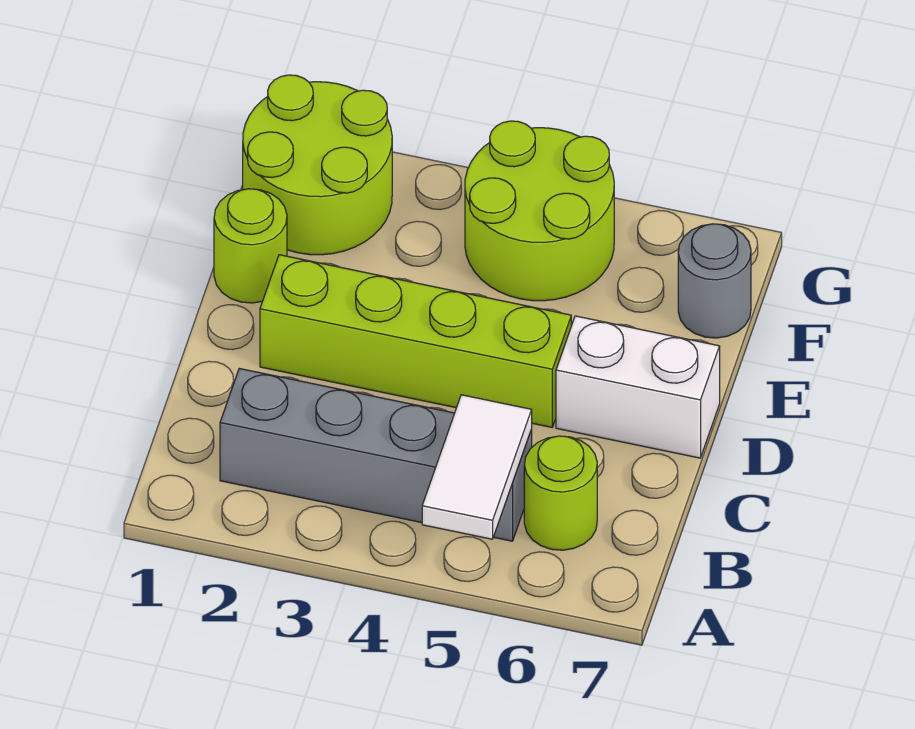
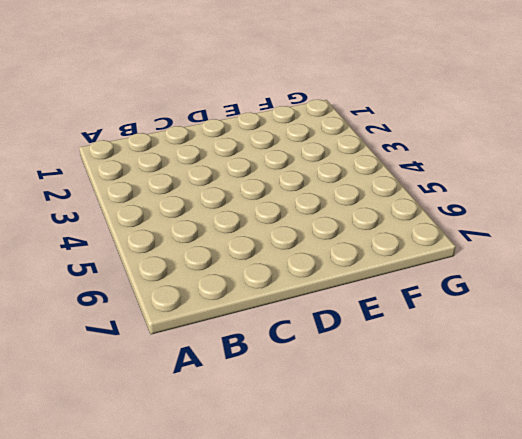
none -> grey brick B2:B5 level 1
none -> lime round brick B6 level 1

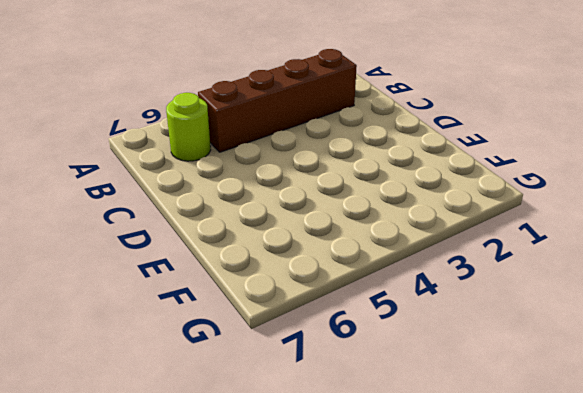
brown brick B2:B5 level 1 -> grey brick B2:B5 level 1
none -> lime brick D2:D5 level 1
none -> white brick D6:D7 level 1

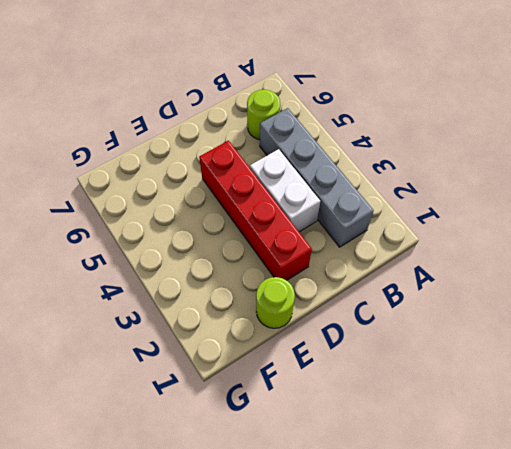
white brick C3:C4 level 1 -> white brick D6:D7 level 1
red brick D2:D5 level 1 -> lime brick D2:D5 level 1
none -> lime round brick F1:G2 level 1
none -> lime round brick F4:G5 level 1

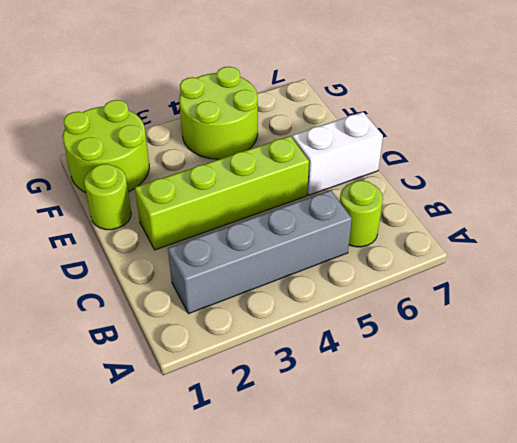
none -> grey round brick F7 level 1
none -> white tile A5:B5 level 2

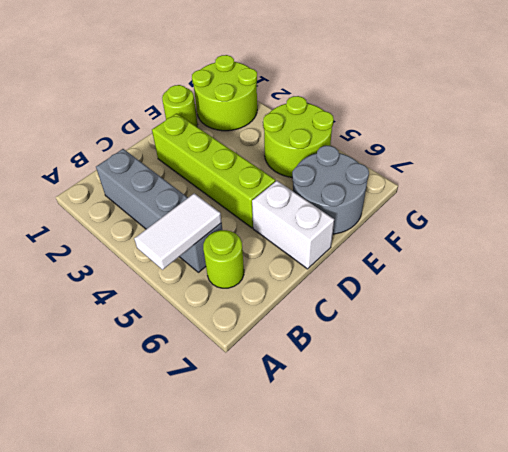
grey round brick E6:F7 level 1 -> grey round brick F7 level 1

